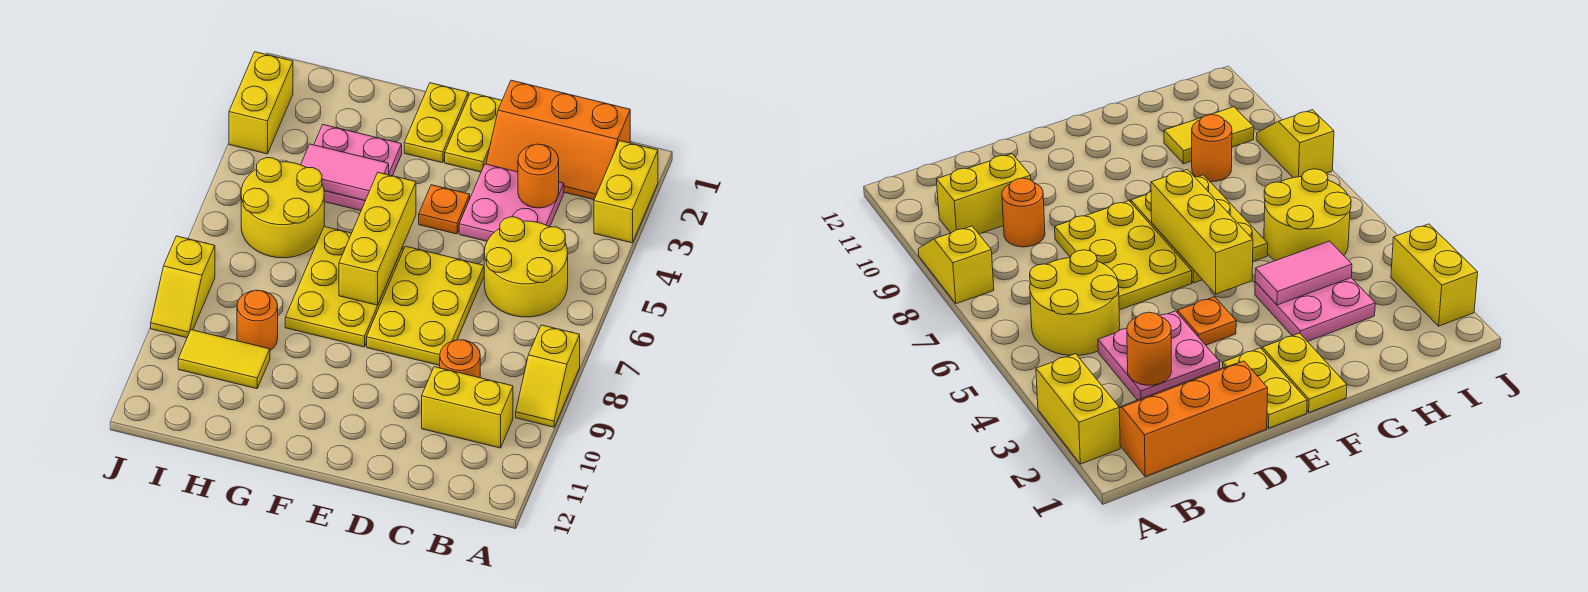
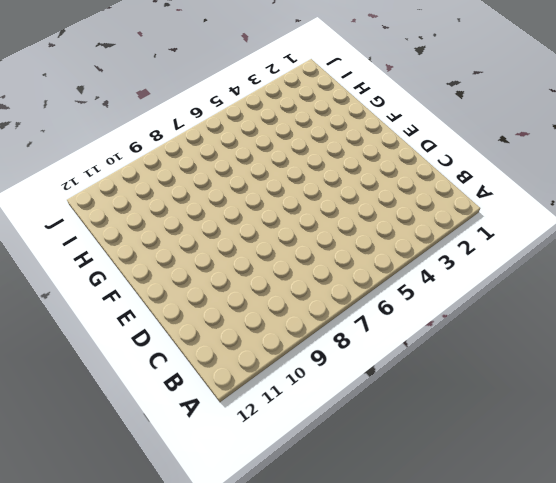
none -> yellow brick A2:A3 level 1
none -> yellow slope A8:A9 level 1 top 8
none -> orange slope B1:D2 level 1 top 1

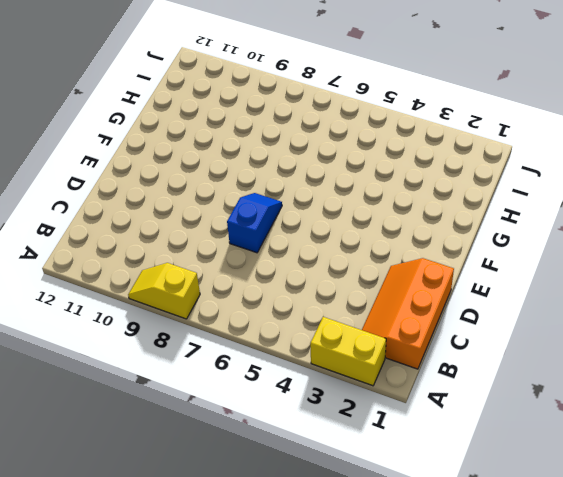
blue slope D7:E7 level 1 top D -> yellow plate D6:E8 level 1
none -> yellow round brick B5:C6 level 1
none -> yellow brick B10:C10 level 1
none -> pink plate C3:D4 level 1

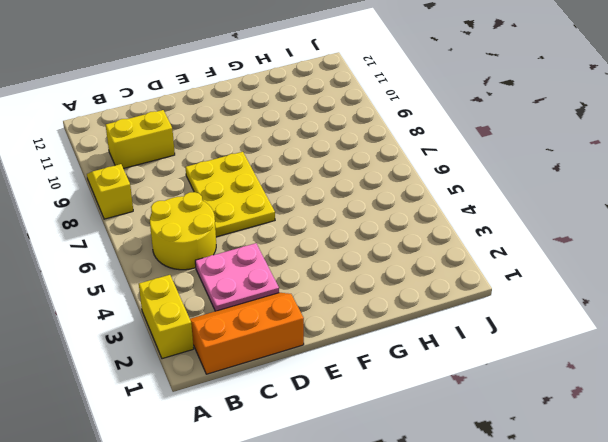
none -> orange round brick C9 level 1
none -> yellow plate E1:E2 level 1
none -> orange plate E4 level 1

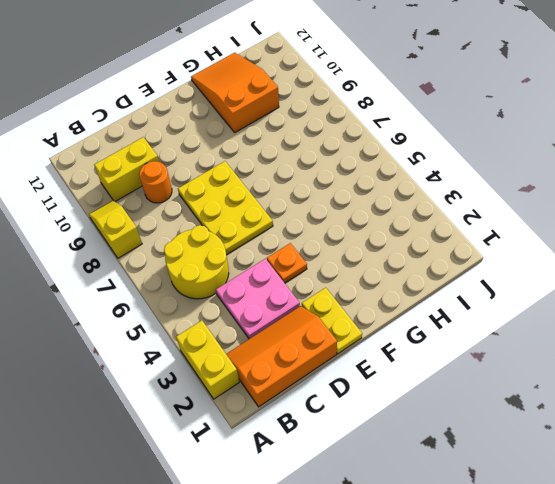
orange slope G10:H12 level 1 top 10 -> yellow tile H10:I10 level 1
none -> yellow plate F1:F2 level 1
none -> yellow plate F6:G8 level 1
none -> pink plate G3:H4 level 1

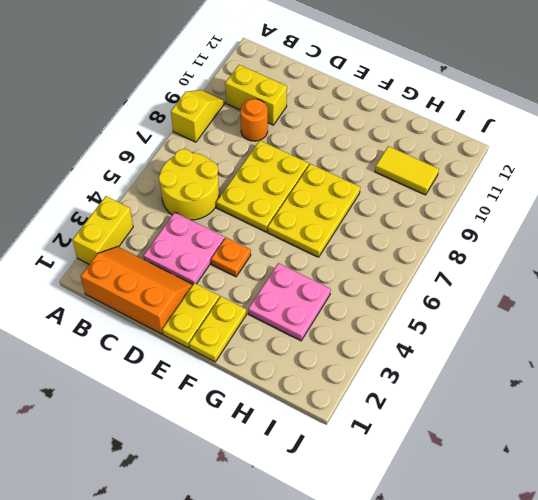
none -> yellow round brick H5:I6 level 1
none -> orange round brick H9 level 1
none -> yellow brick J2:J3 level 1

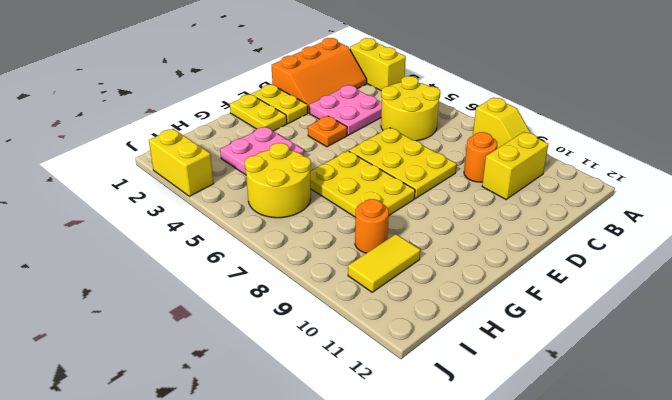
none -> yellow slope J8:J9 level 1 top 8
none -> orange round brick C3 level 2
none -> yellow brick F5:F7 level 2

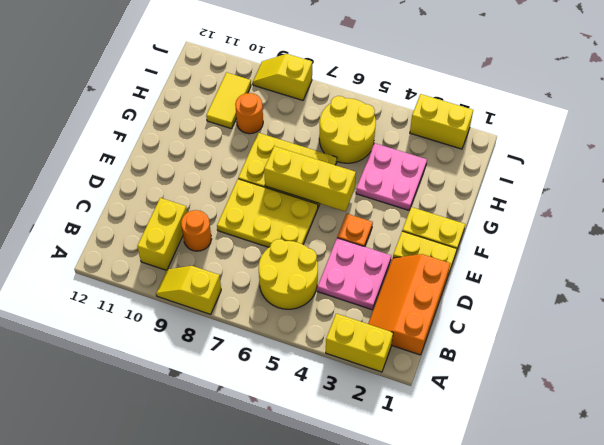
none -> orange round brick C3 level 2
none -> pink tile G4:H4 level 2

